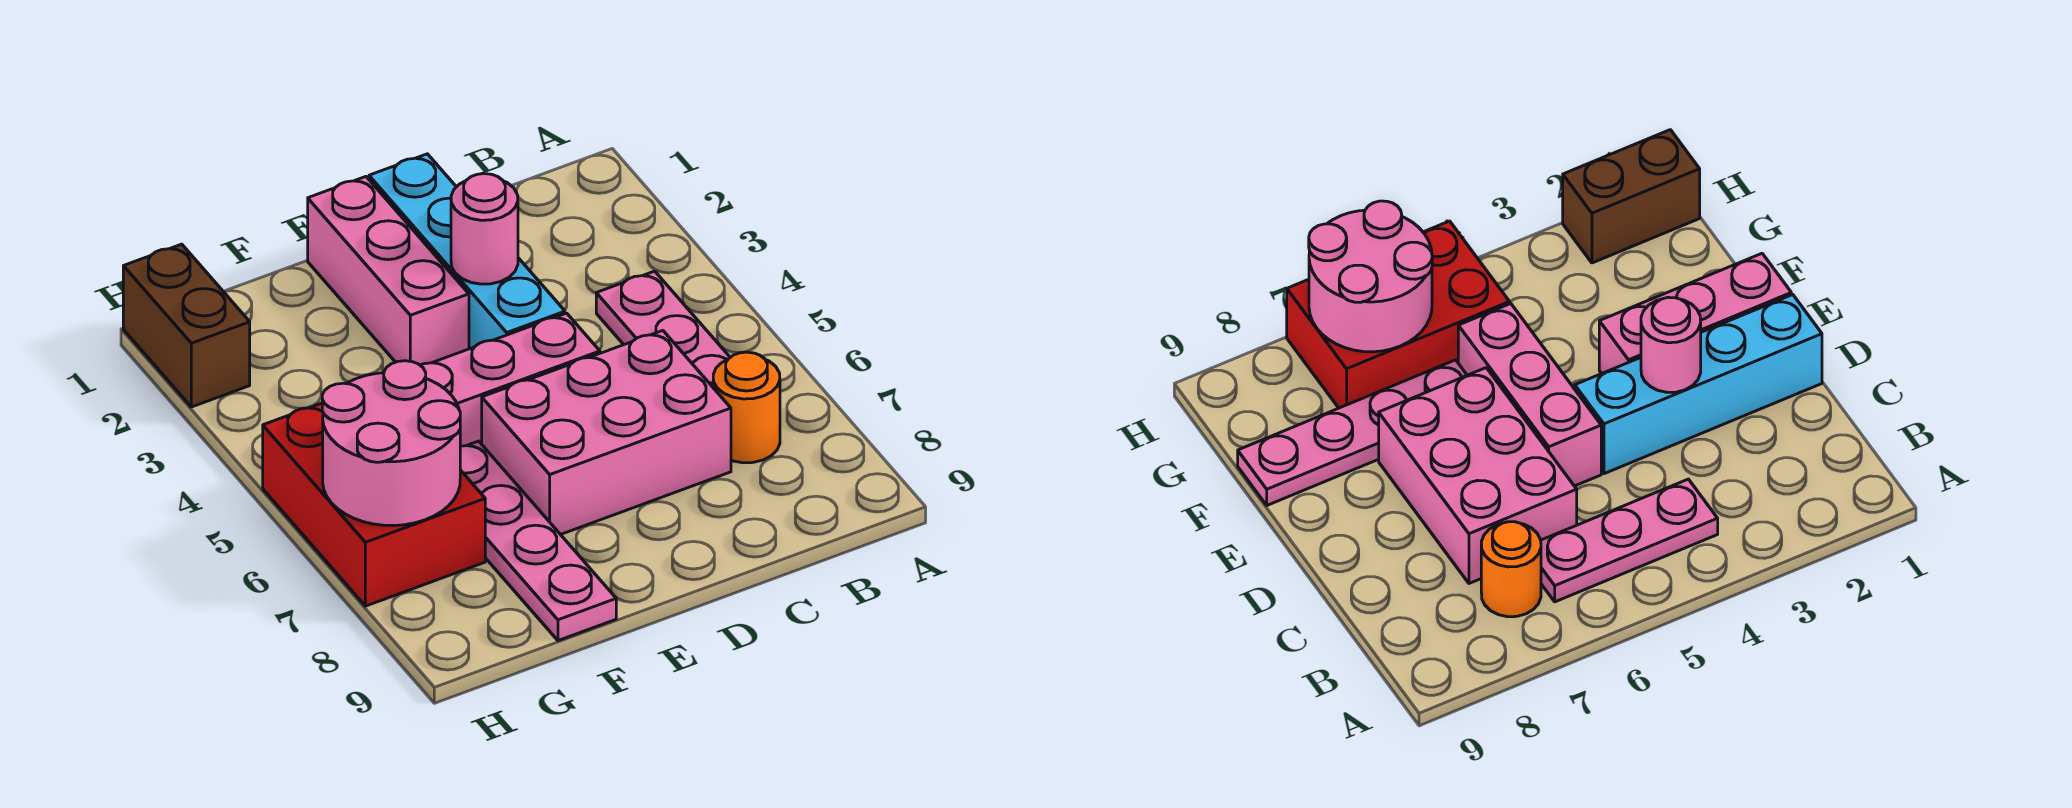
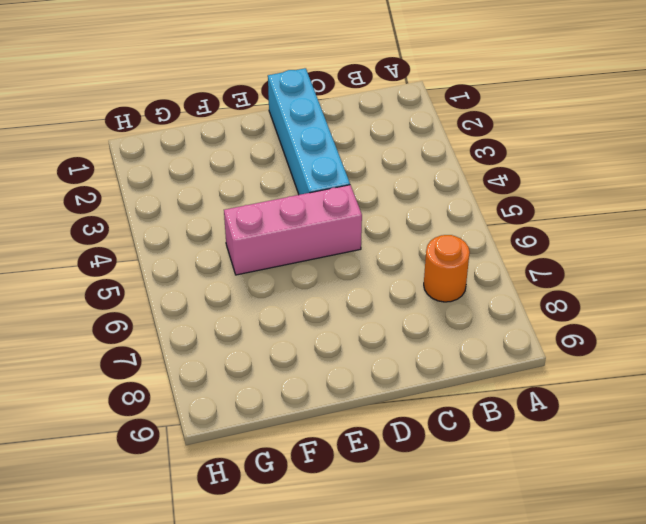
none -> pink plate B4:B6 level 1
none -> pink brick C6:E7 level 1

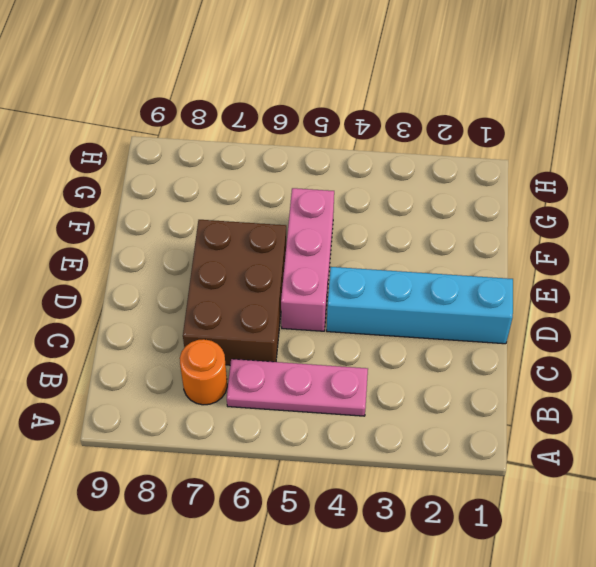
brown brick C6:E7 level 1 -> pink brick C6:E7 level 1
none -> pink brick E1:E3 level 1
none -> pink plate F6:F9 level 1

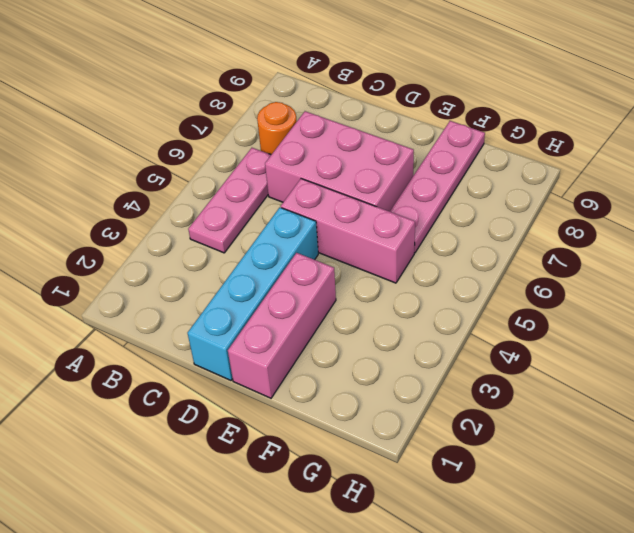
none -> red brick G5:H7 level 1
none -> brown brick H1:H2 level 1

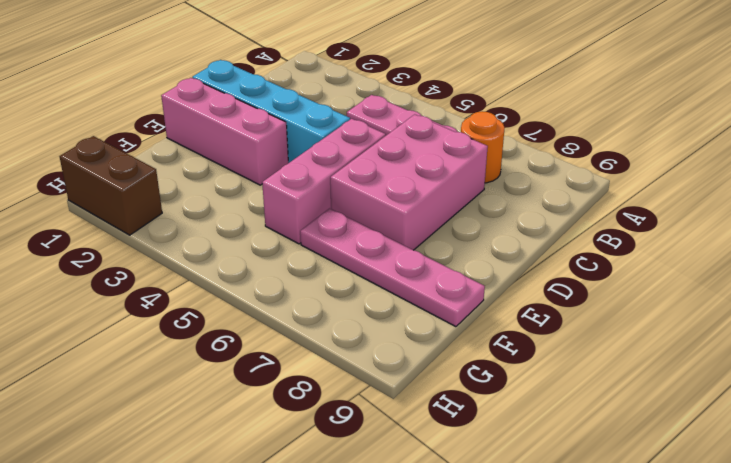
none -> red brick G5:H7 level 1
none -> pink round brick D3 level 2

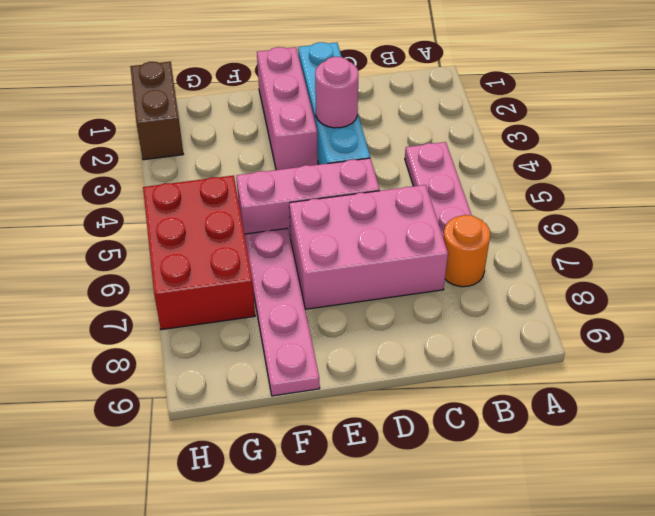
none -> pink round brick G6:H7 level 2

